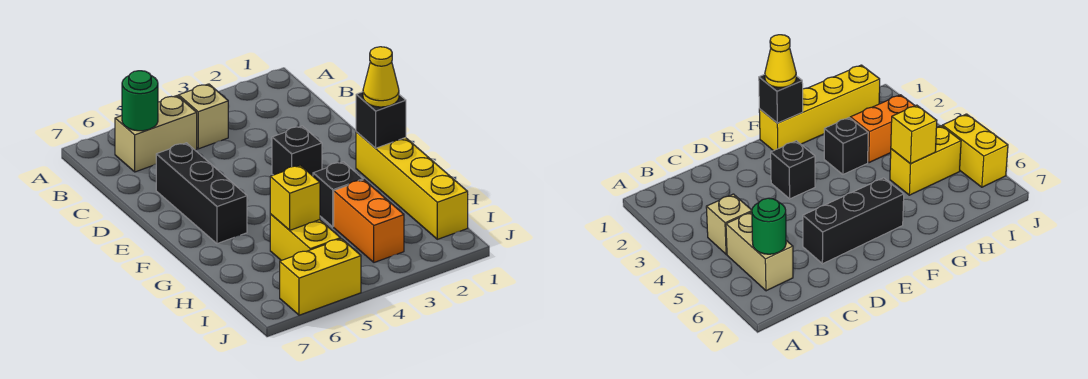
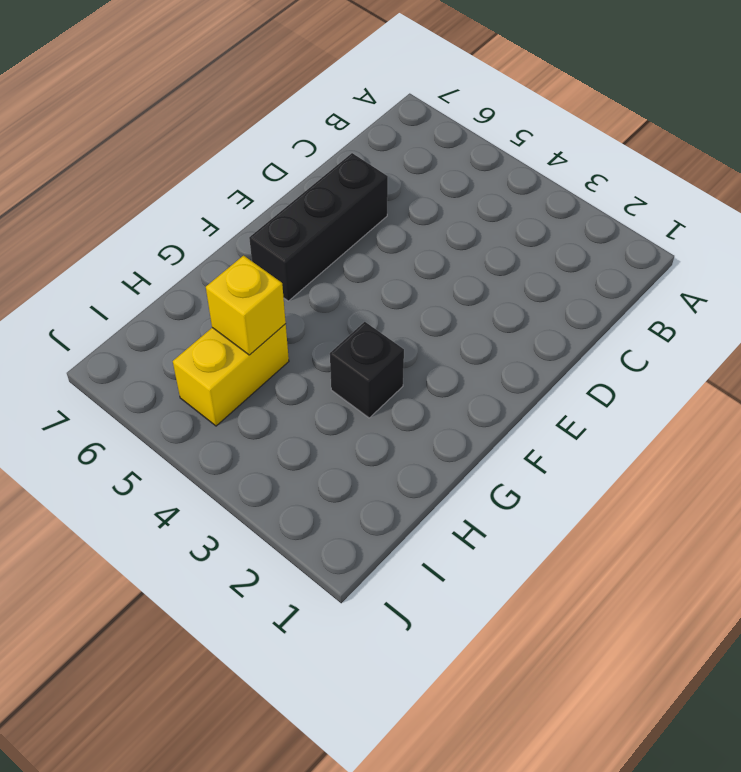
none -> tan brick B4 level 1
none -> tan brick B5:B6 level 1
none -> black brick E3 level 1

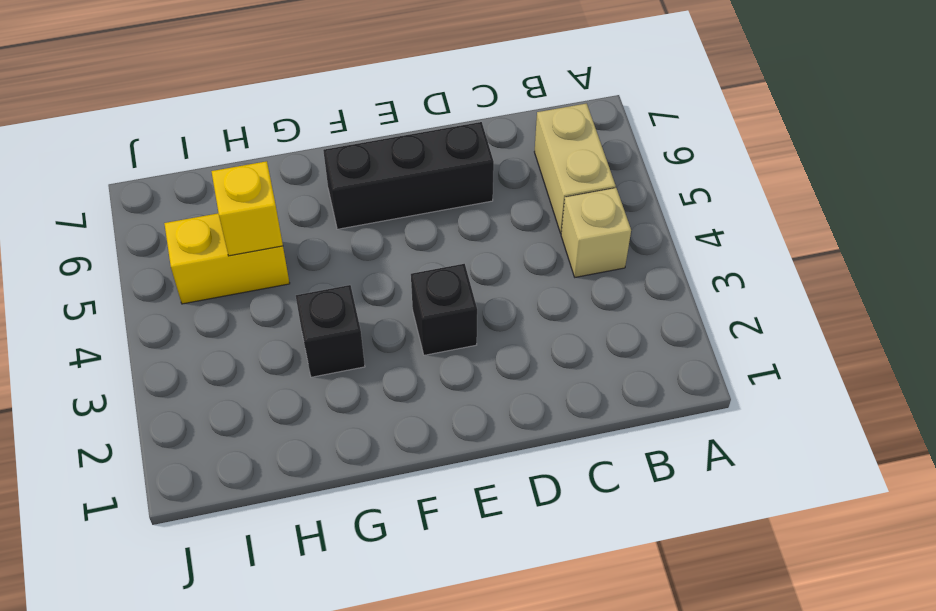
none -> yellow brick F1:I1 level 1
none -> orange brick H3:I3 level 1
none -> yellow brick J5:J6 level 1

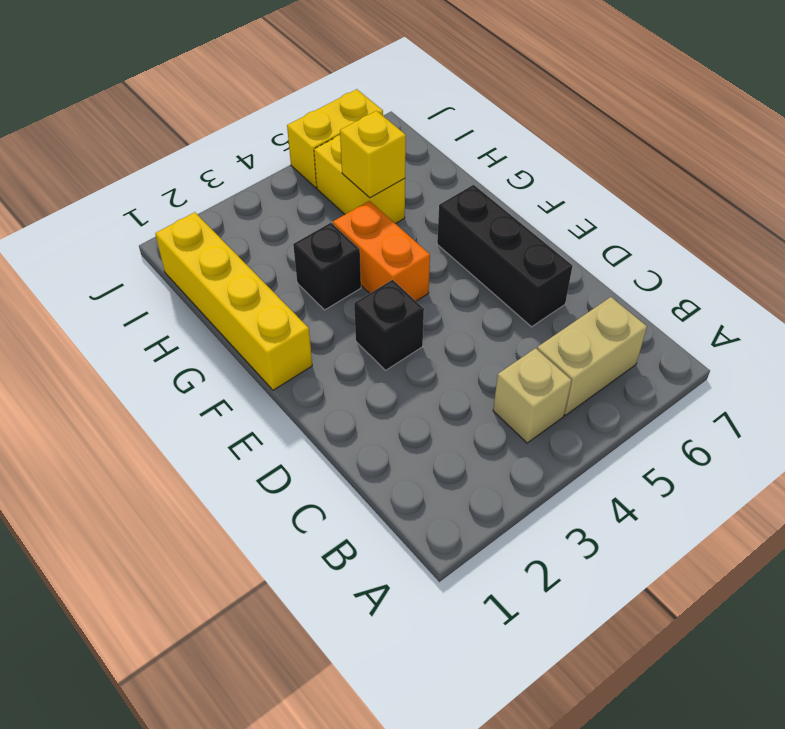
orange brick F4:G4 level 1 -> orange brick H3:I3 level 1
none -> green round brick B6 level 2
none -> black brick F1 level 2
none -> yellow cone F1 level 3

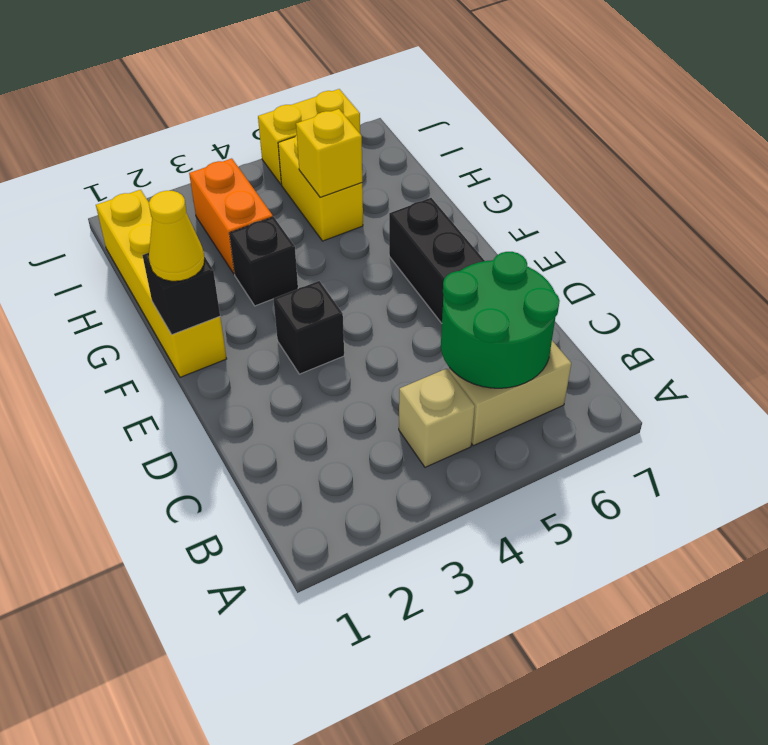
green round brick B5:C6 level 2 -> green round brick B6 level 2

